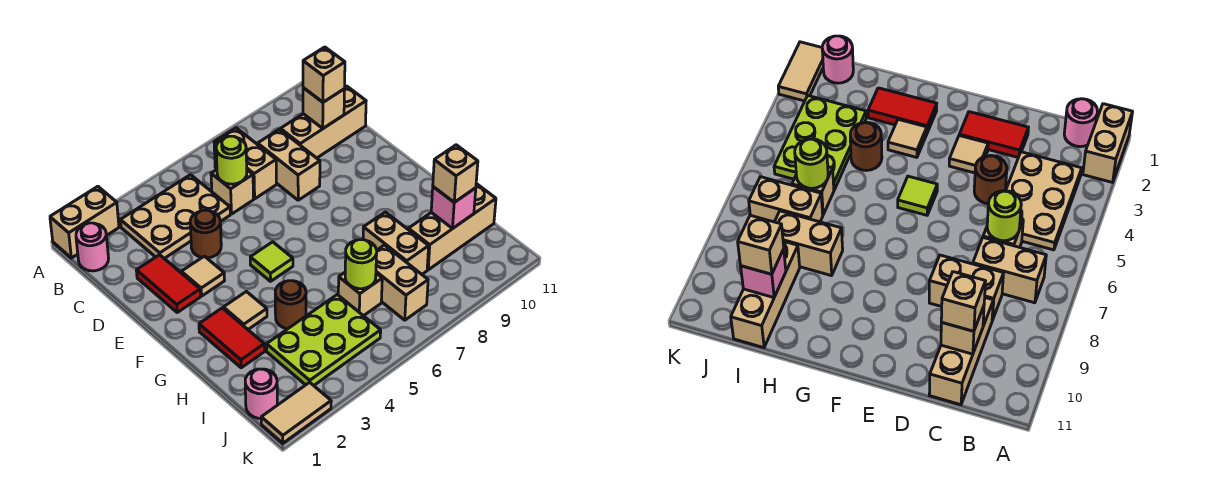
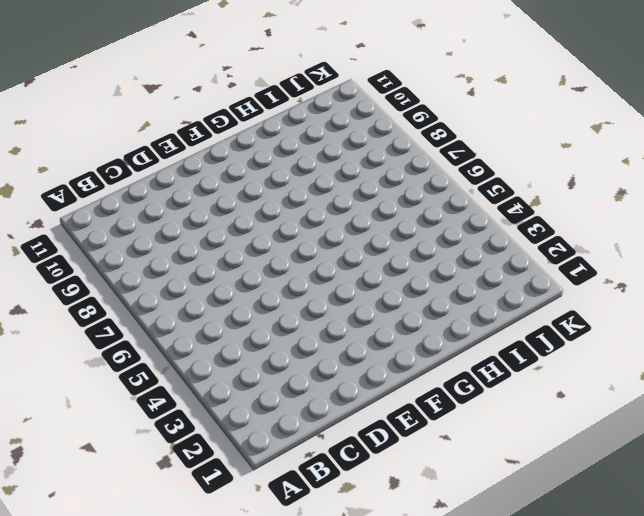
none -> tan brick A1:A2 level 1
none -> pink round brick B1 level 1
none -> tan plate B3:C5 level 1

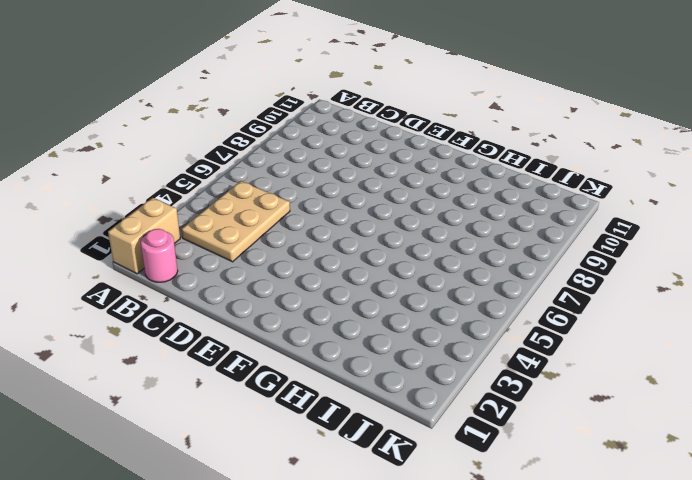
none -> tan brick B7:C7 level 1
none -> tan brick C6 level 1
none -> tan brick C8:D8 level 1

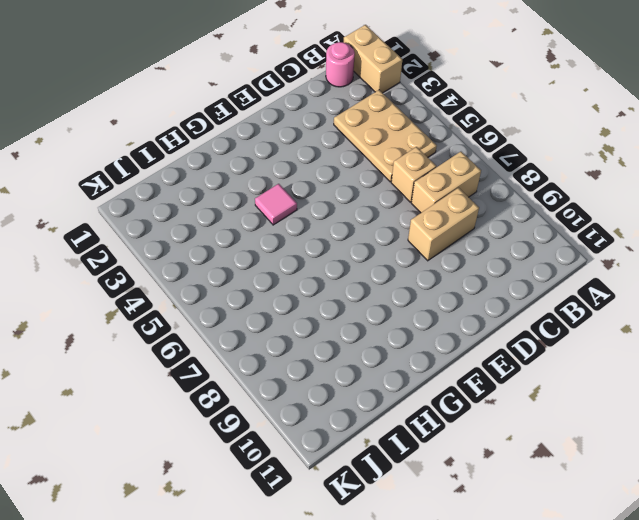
pink tile G4 level 1 -> none
none -> tan brick C9:C11 level 1
none -> red tile D2:E2 level 1
none -> brown round brick D4 level 1

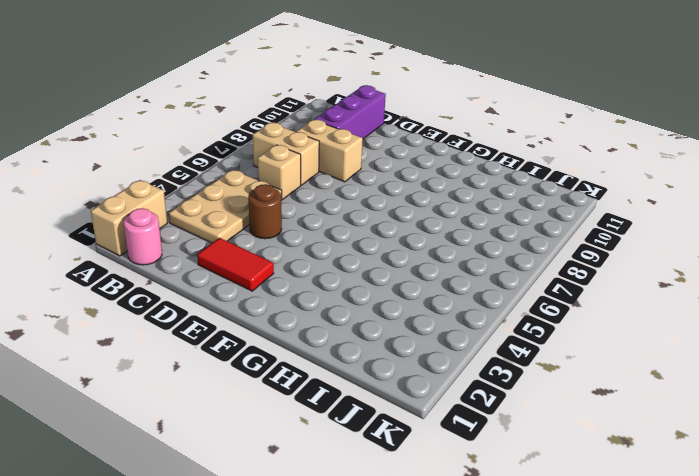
purple brick C9:C11 level 1 -> tan brick C9:C11 level 1
none -> tan tile E3 level 1
none -> lime tile F5 level 1
none -> red tile G2:H2 level 1

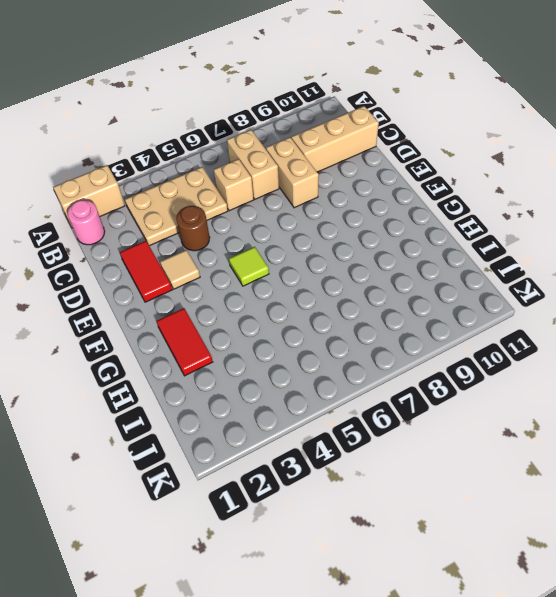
none -> tan tile G3 level 1
none -> brown round brick H4 level 1
none -> tan brick H8:I8 level 1

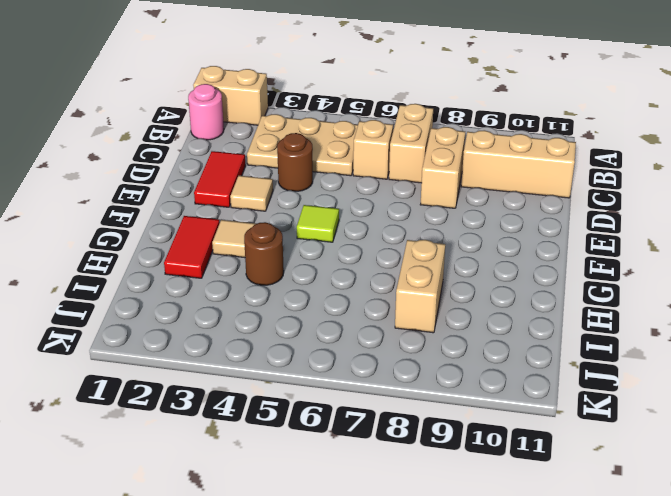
none -> lime plate I3:J5 level 1
none -> tan brick I6 level 1
none -> tan brick I7:J7 level 1

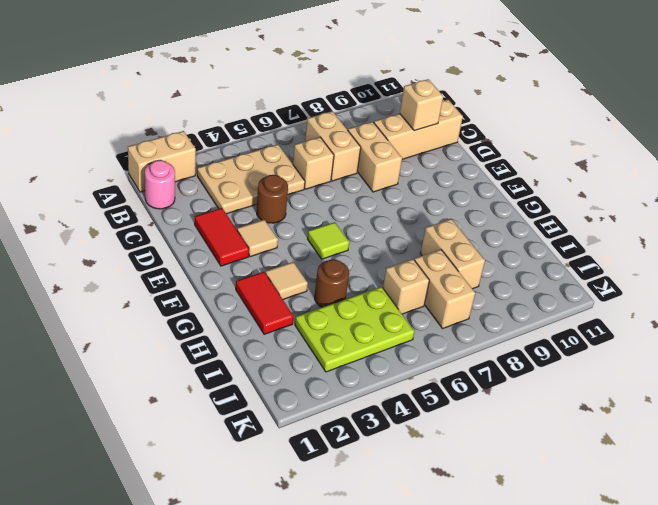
none -> tan brick I9:I11 level 1
none -> pink round brick J1 level 1
none -> tan tile K1:K2 level 1

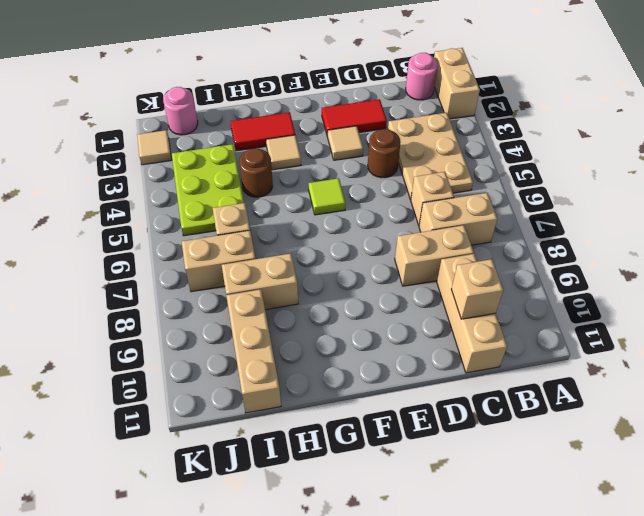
tan tile K2 level 1 -> tan tile K1:K2 level 1
none -> lime round brick C6 level 2
none -> lime round brick I6 level 2
none -> pink brick I10 level 2

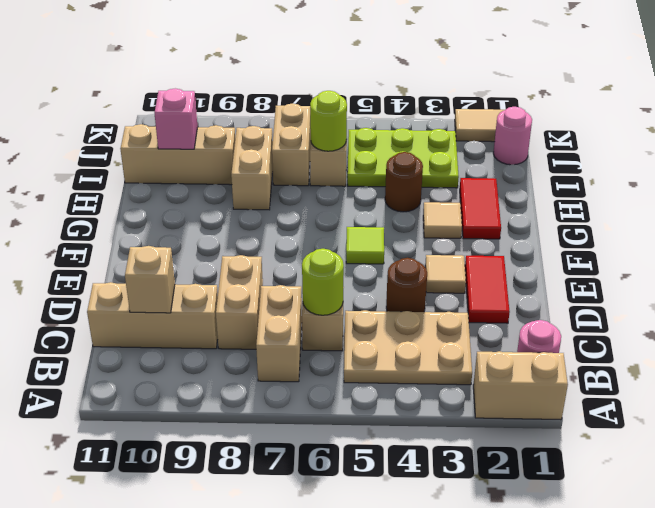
none -> tan brick C10 level 3
none -> tan brick I10 level 3

